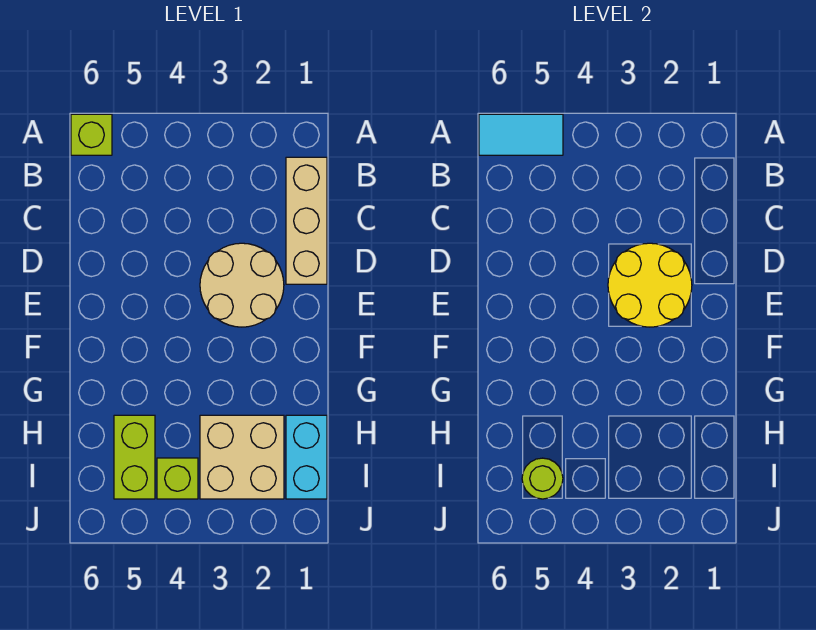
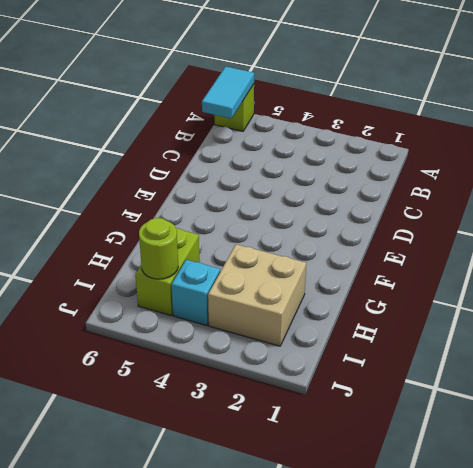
cyan tile A6:B6 level 2 -> cyan tile A5:A6 level 2
cyan brick I4 level 1 -> lime brick I4 level 1
none -> tan brick B1:D1 level 1
none -> tan round brick D2:E3 level 1

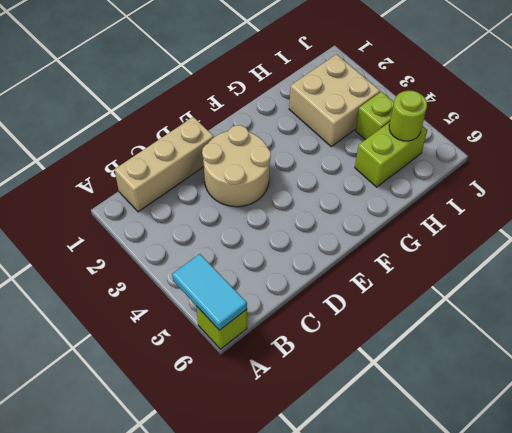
none -> cyan brick H1:I1 level 1
none -> yellow round brick D2:E3 level 2

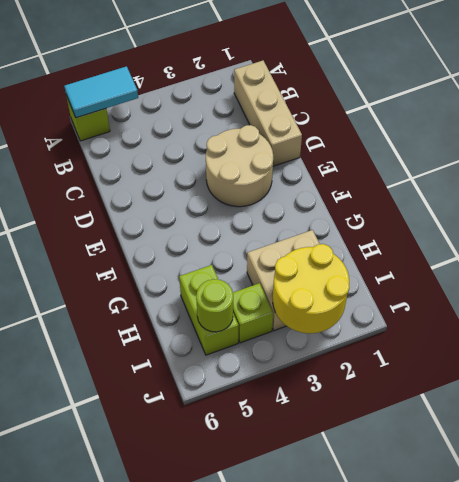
yellow round brick I2:J3 level 2 -> yellow round brick D2:E3 level 2
none -> cyan brick H1:I1 level 1

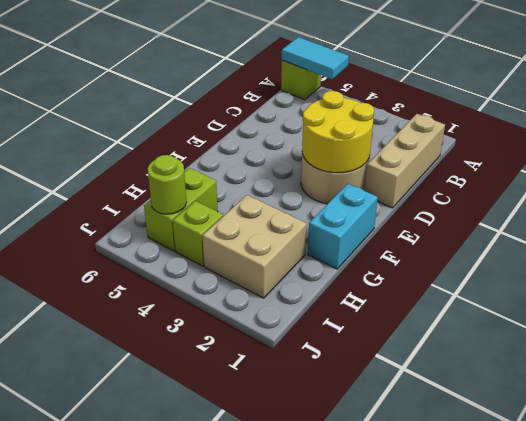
cyan brick F1:G1 level 1 -> cyan brick H1:I1 level 1

